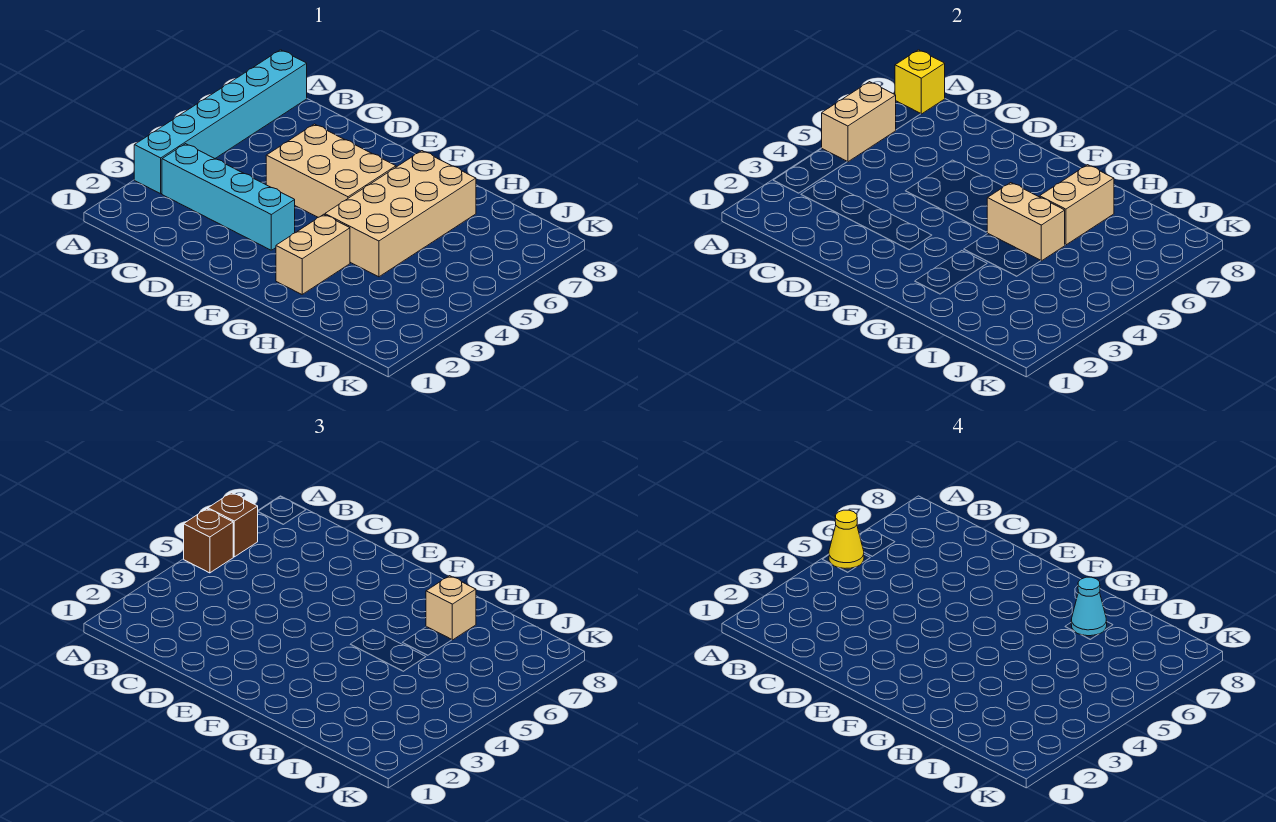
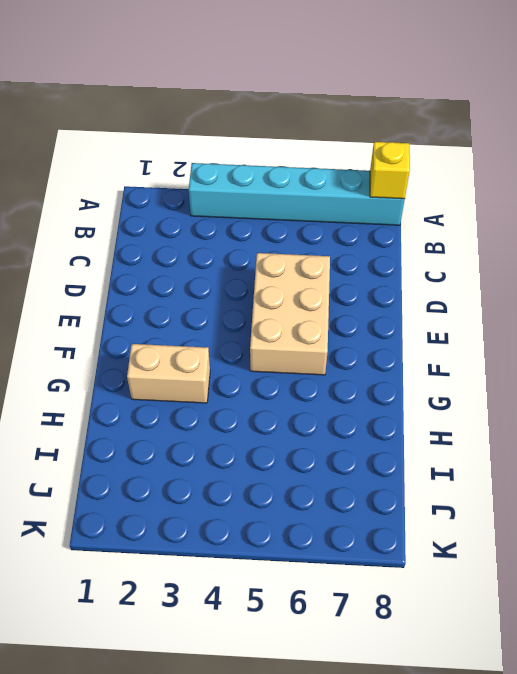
none -> cyan brick B3:E3 level 1
none -> tan brick G4:H7 level 1
none -> tan brick A5:A6 level 2

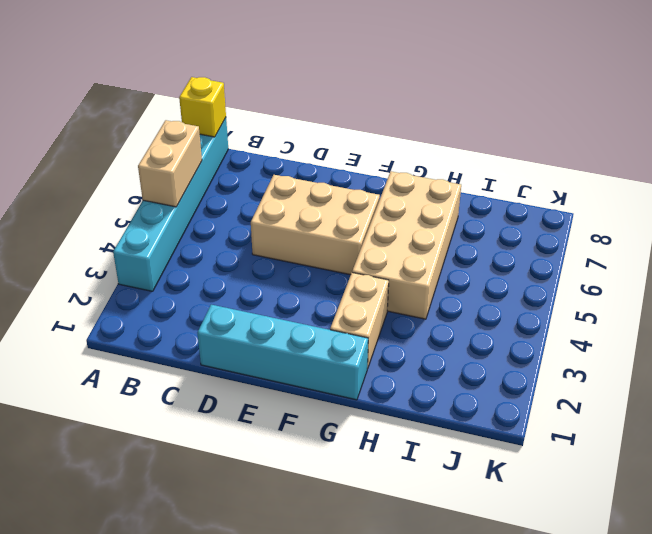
cyan brick D1:G1 level 1 -> cyan brick B3:E3 level 1
none -> tan brick G5:H5 level 2
none -> tan brick H6:H7 level 2
none -> brown brick A5 level 3

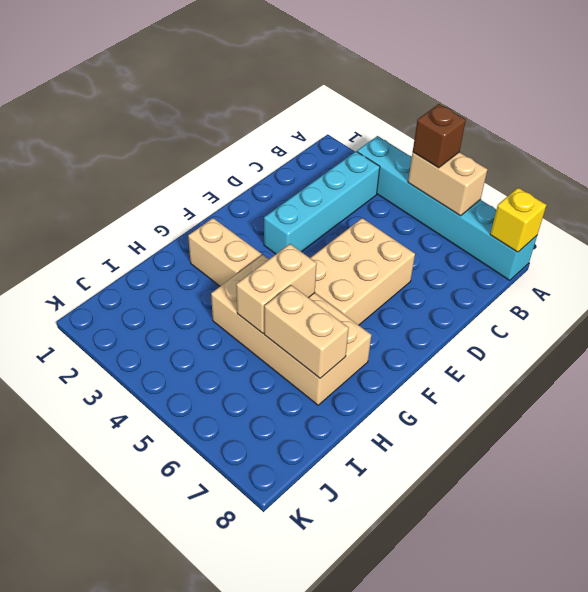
none -> brown brick A6 level 3
none -> tan brick H7 level 3
none -> yellow cone A5 level 4

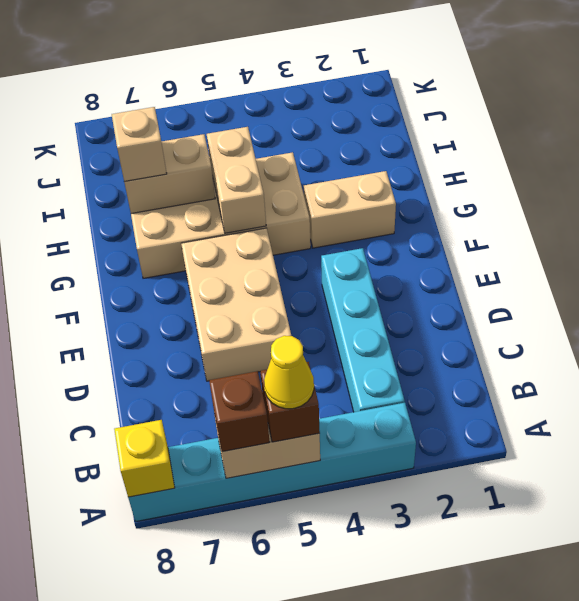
none -> cyan cone H7 level 4

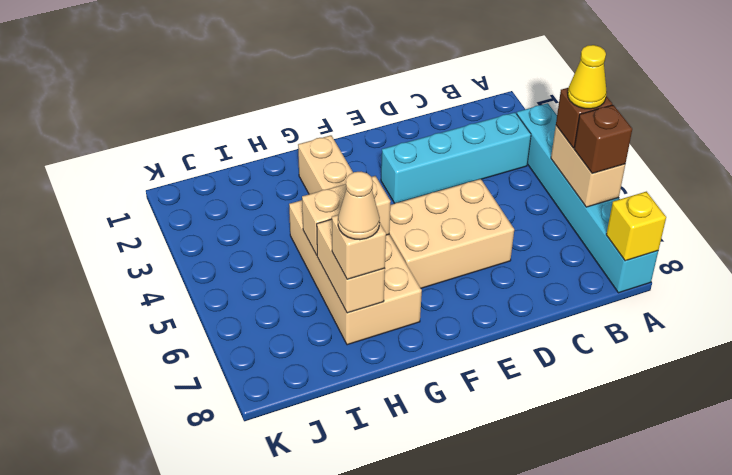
tan cone H7 level 4 -> cyan cone H7 level 4

